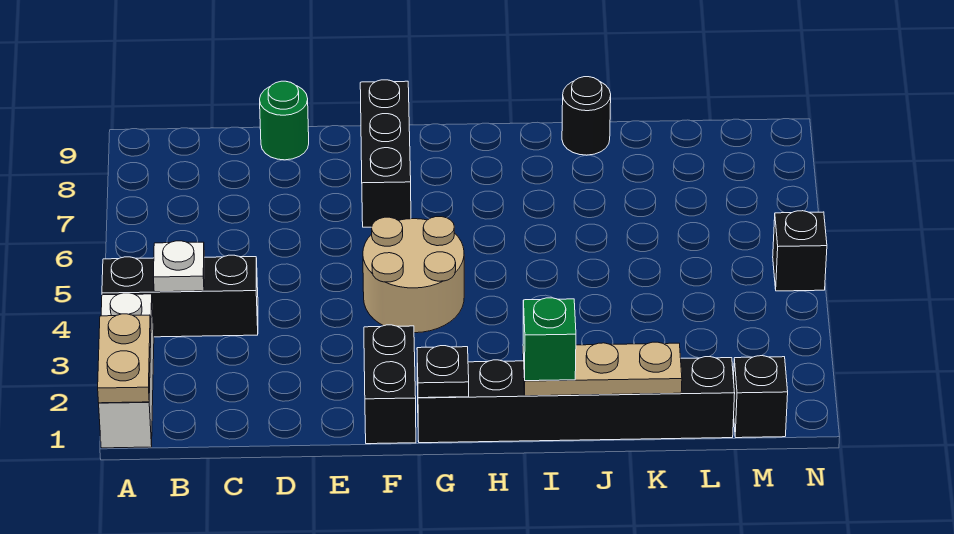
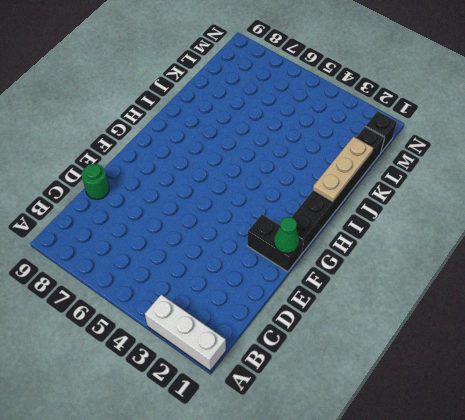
green cone F1 level 2 -> none
none -> black brick A4:C4 level 1
none -> tan round brick F4:G5 level 1
none -> black brick F7:F9 level 1

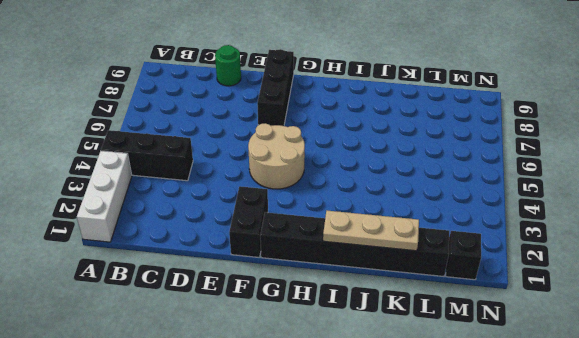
none -> black round brick J9 level 1
none -> black brick N5 level 1
none -> tan plate A1:A2 level 2

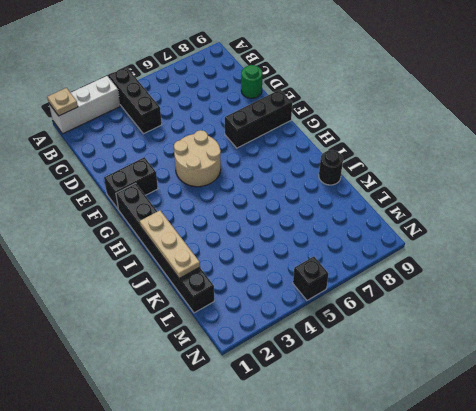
tan plate A1 level 2 -> tan plate A1:A2 level 2
none -> black brick M1 level 1
none -> white plate B4 level 2
none -> black plate G1 level 2

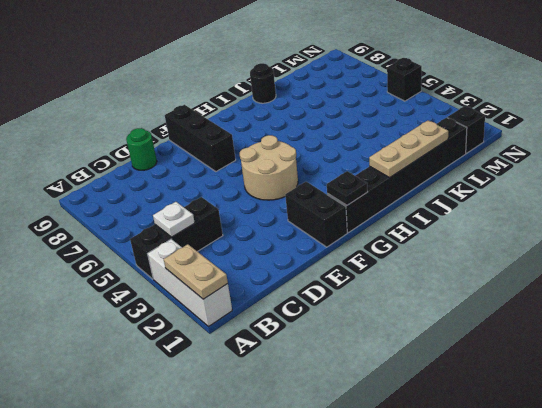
none -> green brick I1 level 3

